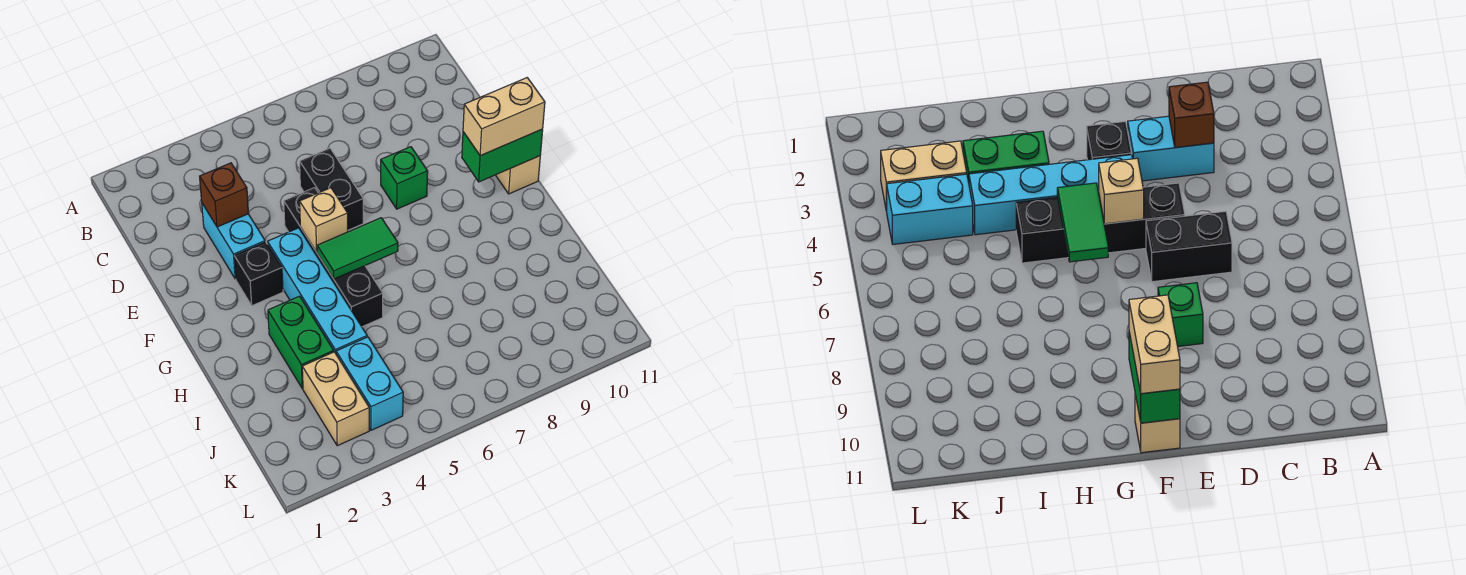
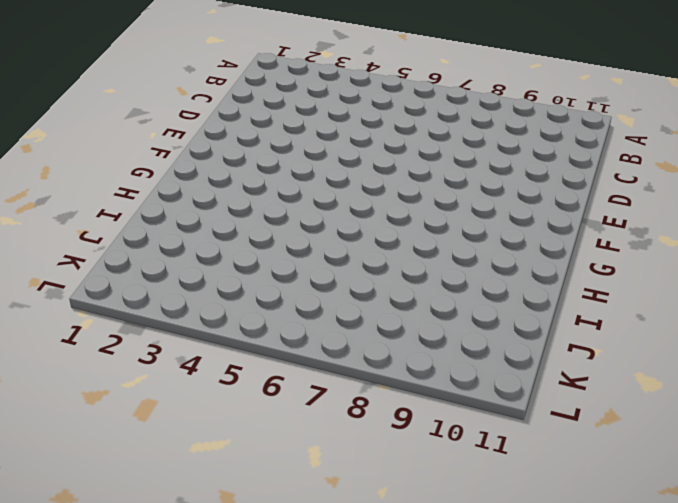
none -> cyan brick D3:E3 level 1
none -> black brick D6:E6 level 1
none -> black brick E5:H5 level 1

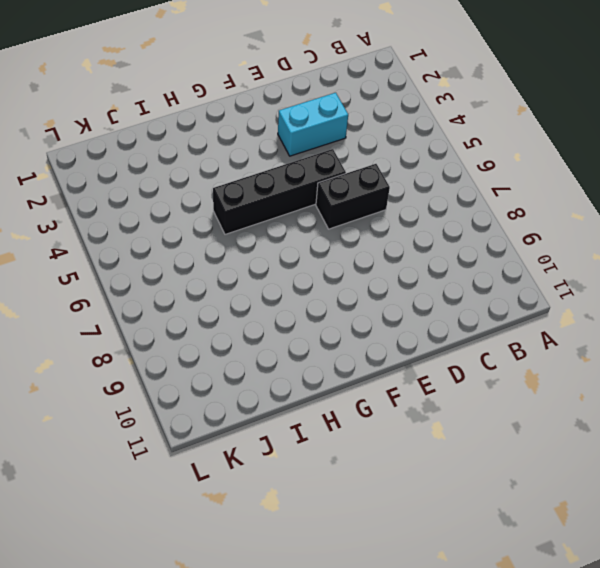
none -> green brick E8 level 1
none -> black brick F3 level 1
none -> cyan brick F4:I4 level 1

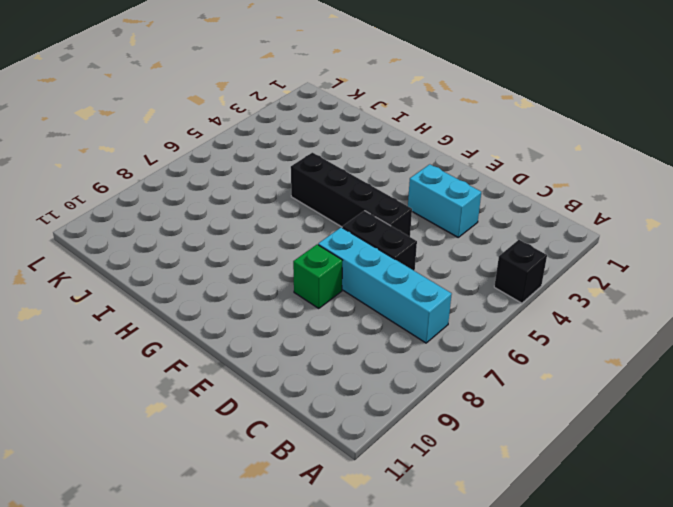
black brick A4 level 1 -> black brick F3 level 1
cyan brick B7:E7 level 1 -> cyan brick F4:I4 level 1
none -> tan brick F11 level 1
none -> green brick H3:I3 level 1
none -> tan brick J3:K3 level 1

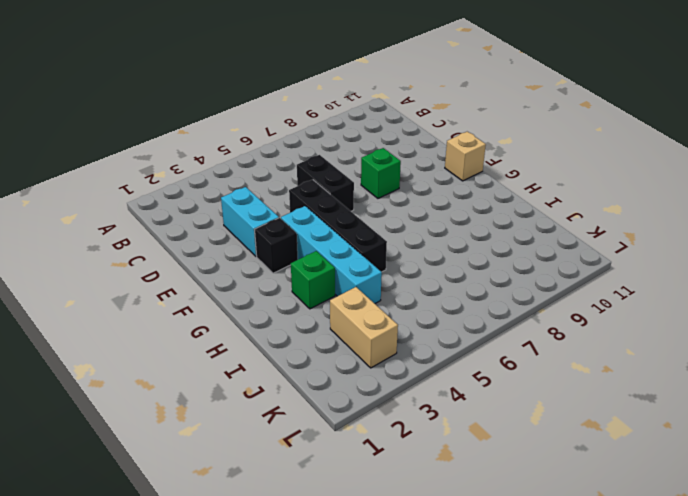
green brick H3 level 1 -> green brick H3:I3 level 1
none -> cyan brick J4:K4 level 1
none -> brown brick D3 level 2
none -> tan brick F5 level 2

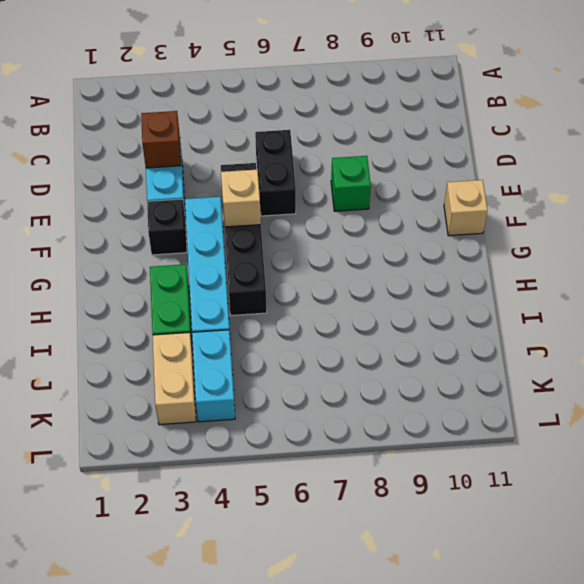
none -> green brick F10:F11 level 2
none -> green tile G5:G6 level 2
none -> tan brick F10:F11 level 3

